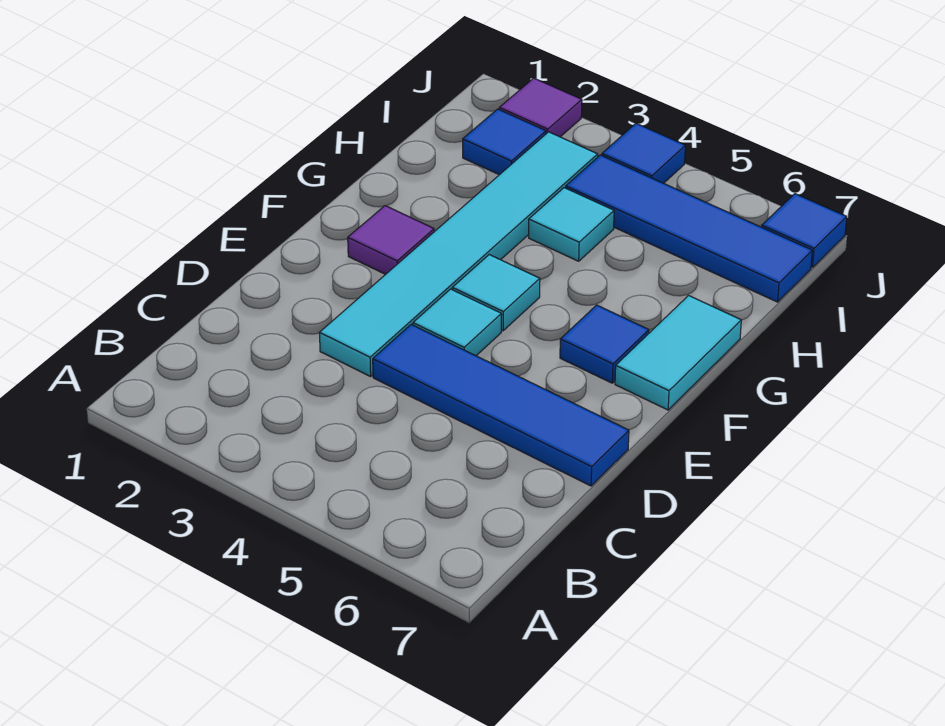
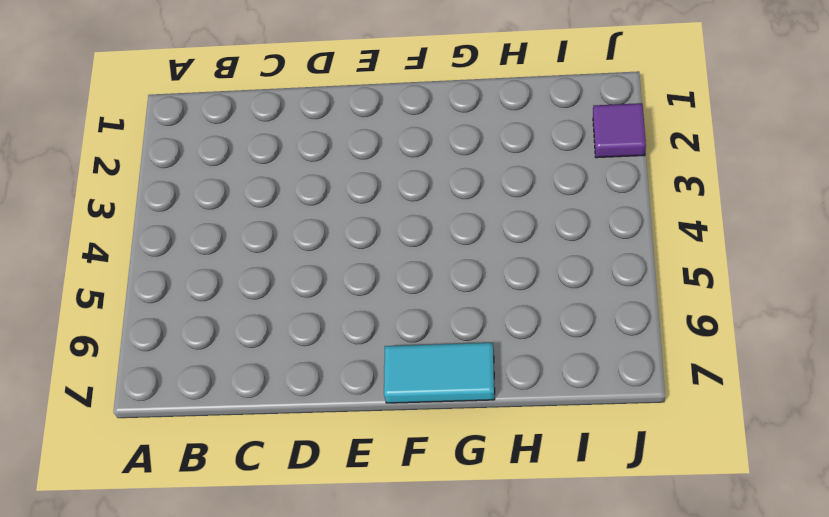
none -> cyan tile D3:I3 level 1
none -> blue tile D4:D7 level 1
none -> cyan tile E4 level 1

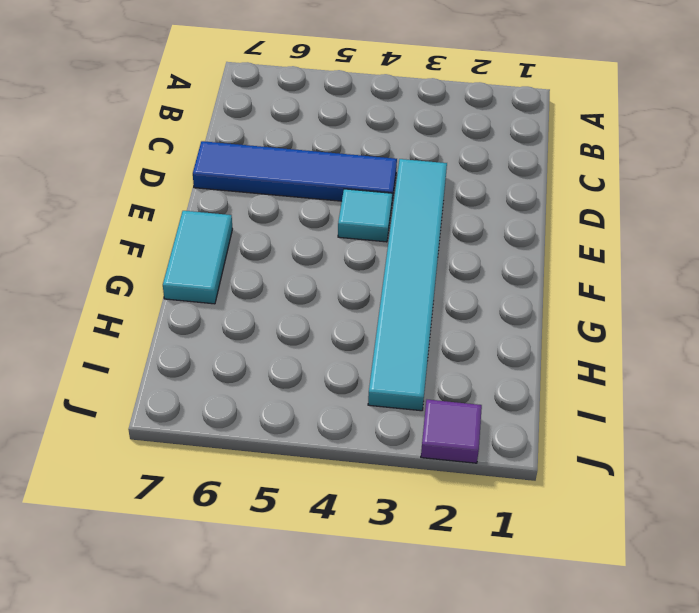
none -> purple tile F2 level 1
none -> cyan tile F4 level 1
none -> blue tile F6 level 1

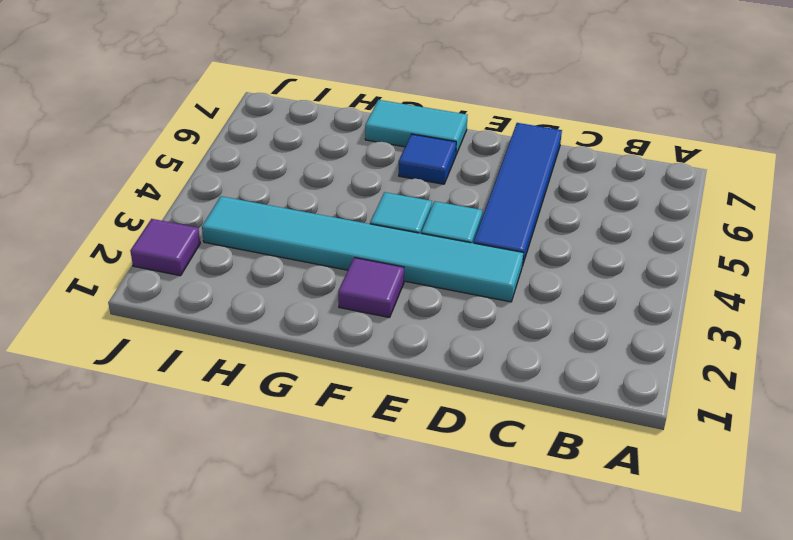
none -> cyan tile H4 level 1
none -> blue tile I2 level 1
none -> blue tile I4:I7 level 1

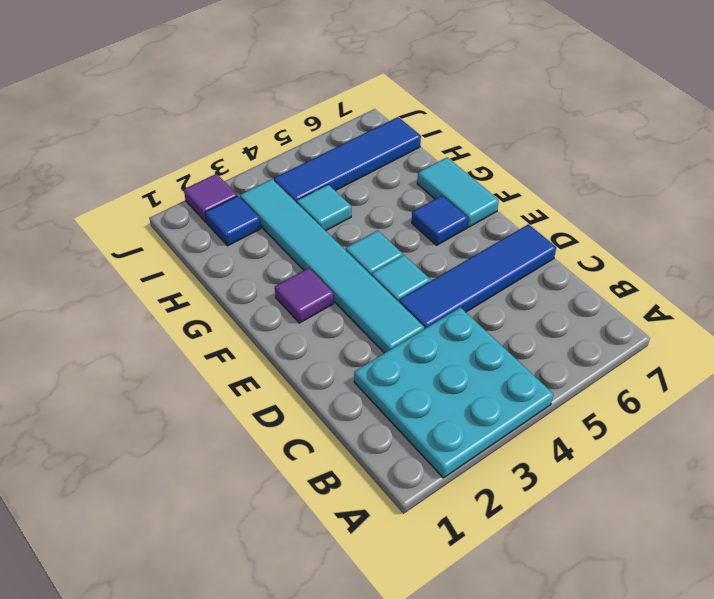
cyan plate A2:C4 level 1 -> none
none -> blue tile J4 level 1
none -> blue tile J7 level 1

